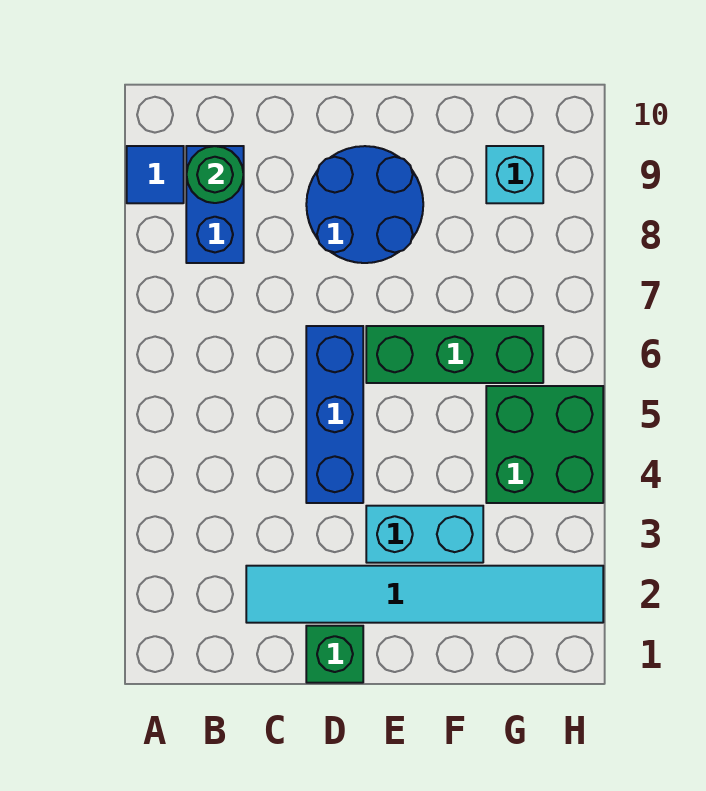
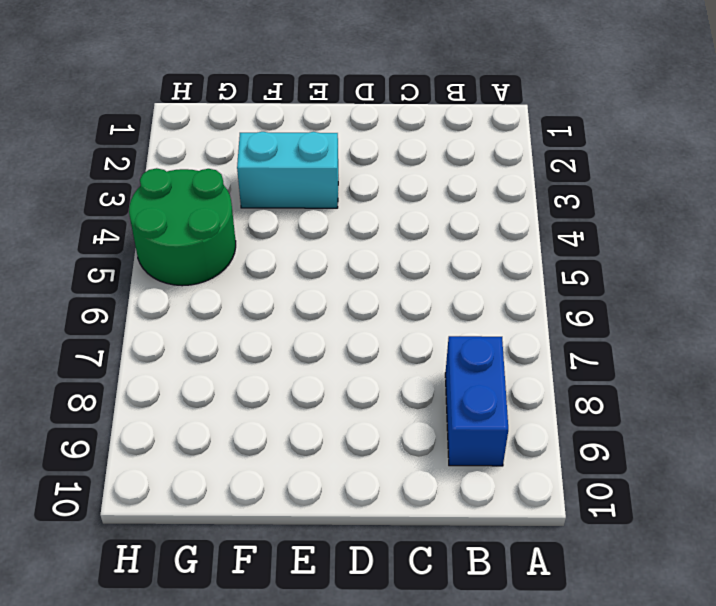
green round brick G4:H5 level 1 -> green brick G4:H5 level 1
none -> blue tile A9 level 1
none -> cyan tile C2:H2 level 1

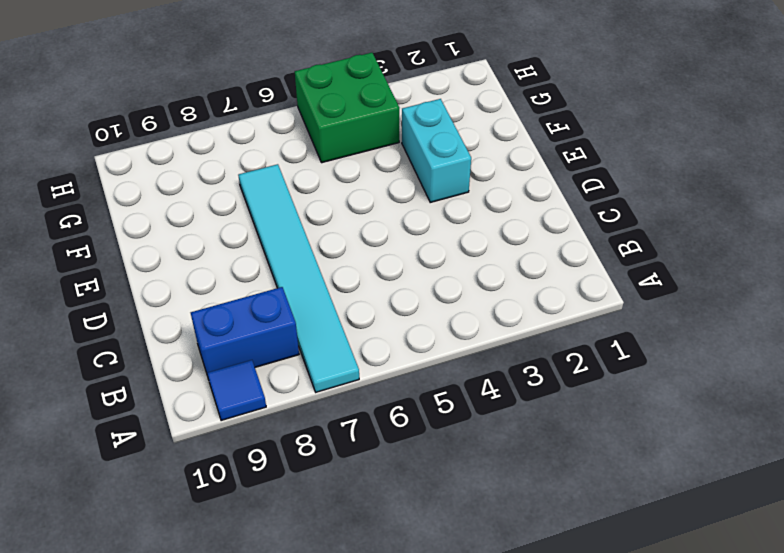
cyan tile A7:F7 level 1 -> cyan tile C2:H2 level 1
none -> green brick D1 level 1
none -> blue brick D4:D6 level 1

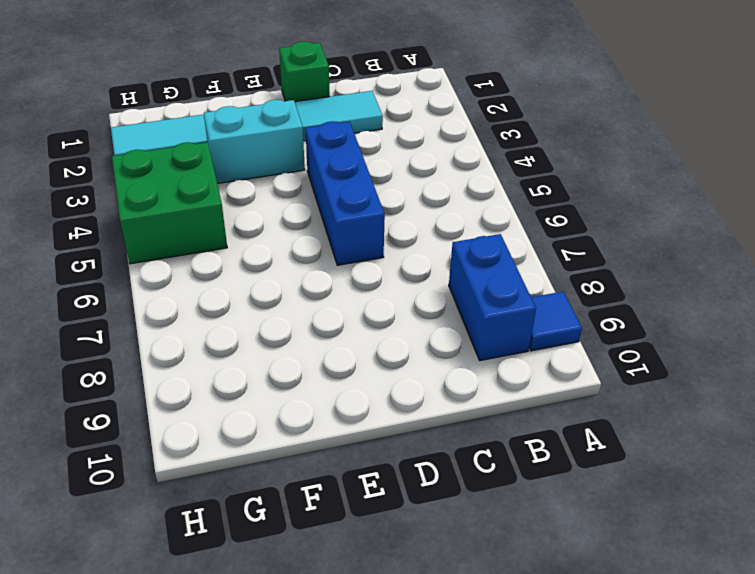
none -> blue round brick D8:E9 level 1
none -> green brick E6:G6 level 1

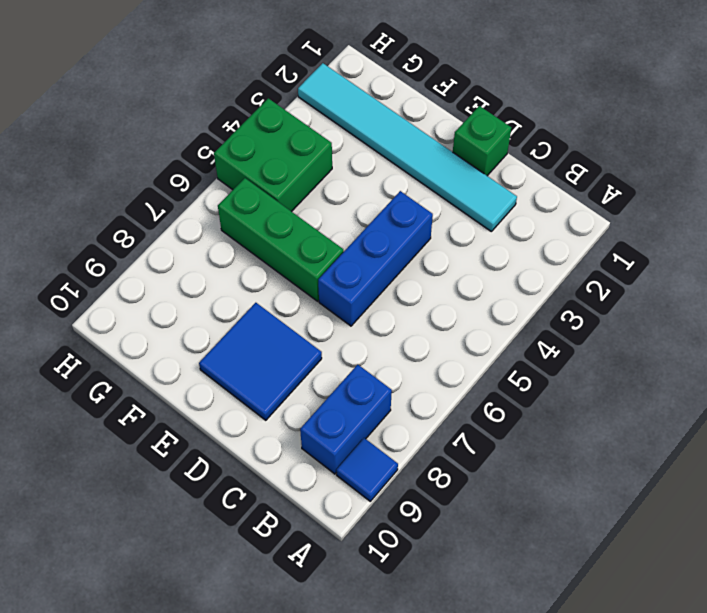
blue tile D8:E9 level 1 -> blue round brick D8:E9 level 1
none -> cyan brick E3:F3 level 1
none -> cyan brick G9 level 1

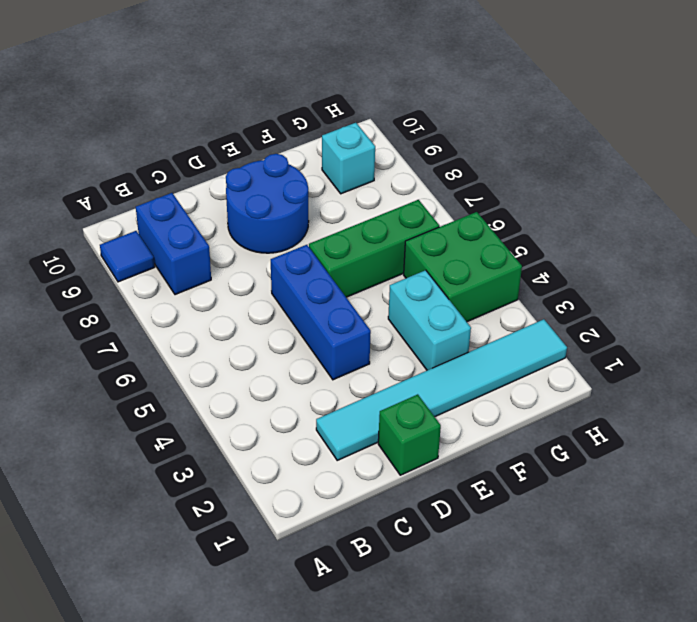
cyan brick F3:F4 level 1 -> cyan brick E3:F3 level 1
none -> green round brick B9 level 2

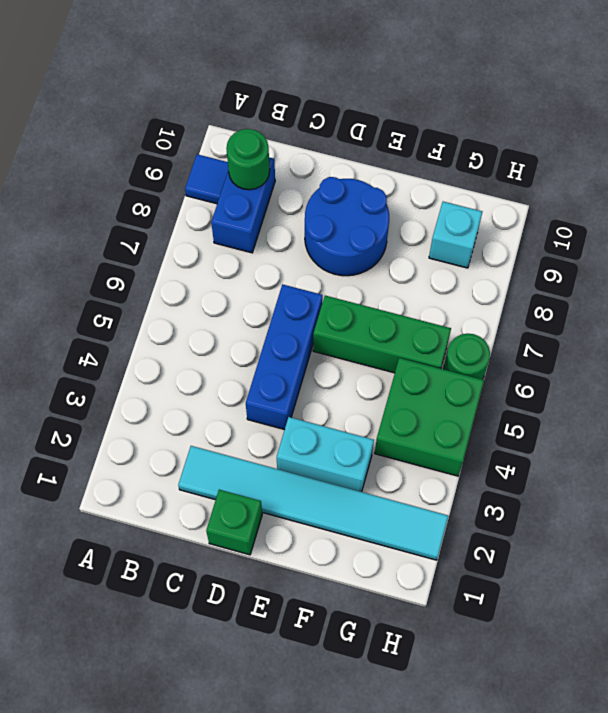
green round brick H6 level 1 -> none

